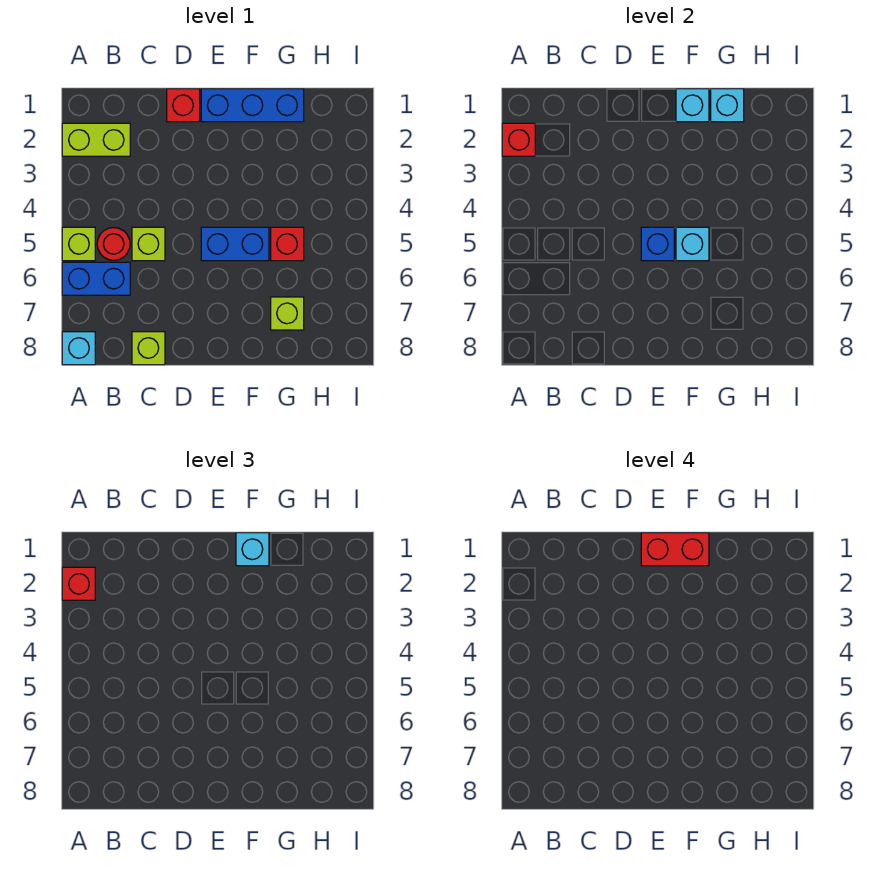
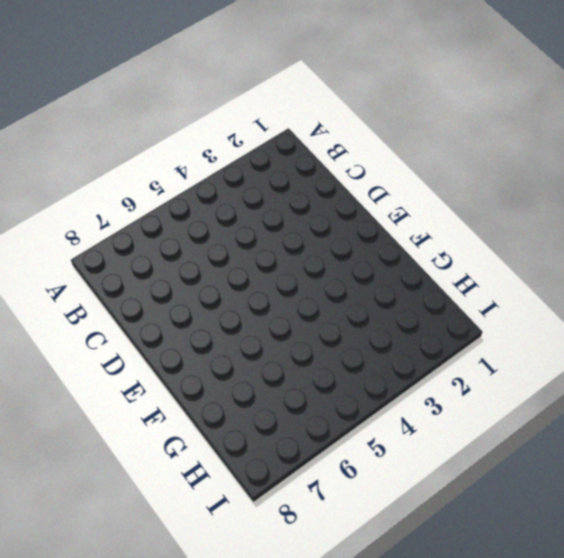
none -> lime brick A2:B2 level 1
none -> lime brick A5 level 1
none -> blue brick A6:B6 level 1

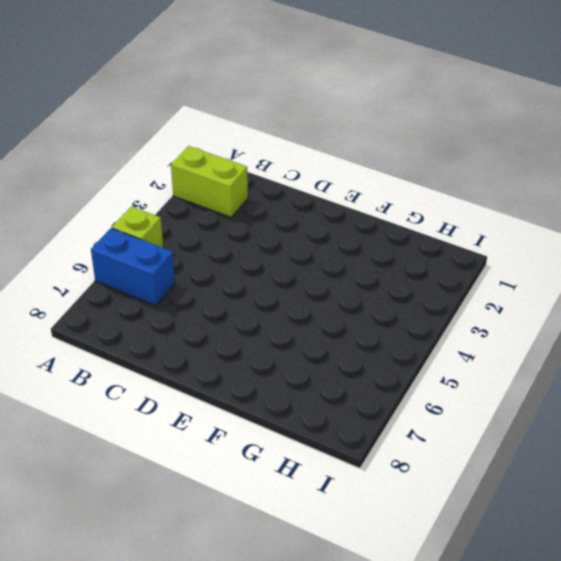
none -> cyan brick A8 level 1
none -> red round brick B5 level 1
none -> lime brick C5 level 1

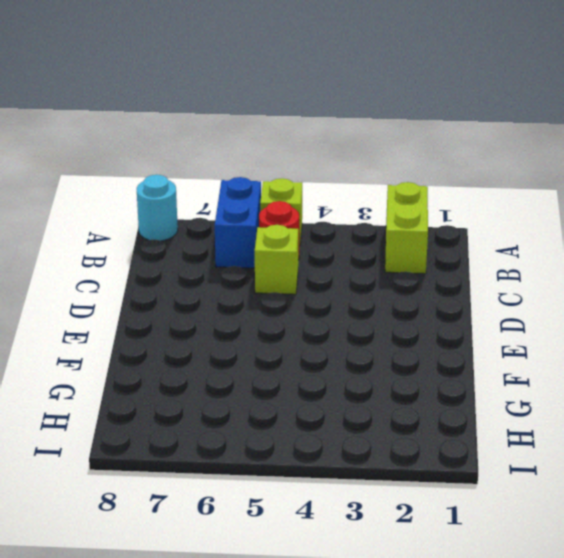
cyan round brick A8 level 1 -> cyan brick A8 level 1
none -> lime brick C8 level 1
none -> red brick D1 level 1
none -> blue brick E1:G1 level 1

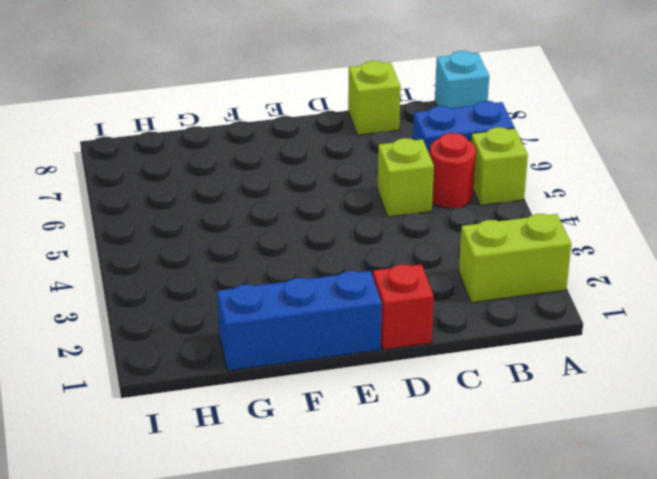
none -> blue brick E5:F5 level 1
none -> red brick G5 level 1
none -> lime brick G7 level 1

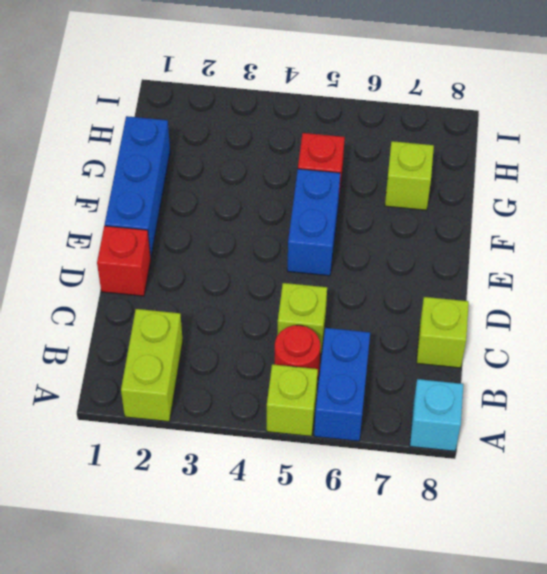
none -> red brick A2 level 2
none -> blue brick E5 level 2
none -> cyan brick F1 level 2

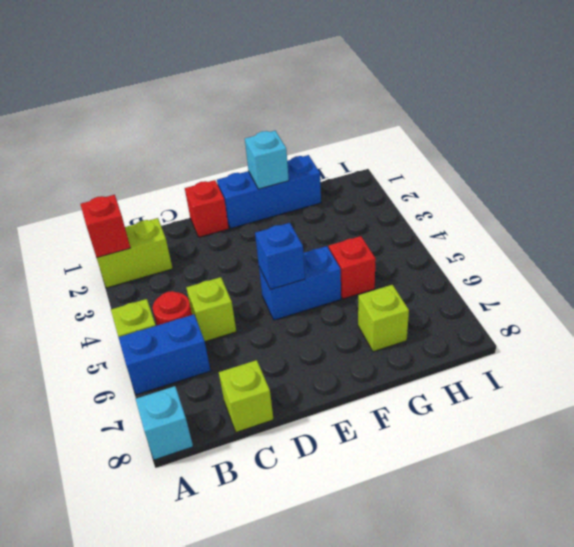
none -> cyan brick F5 level 2
none -> cyan brick G1 level 2
none -> red brick A2 level 3

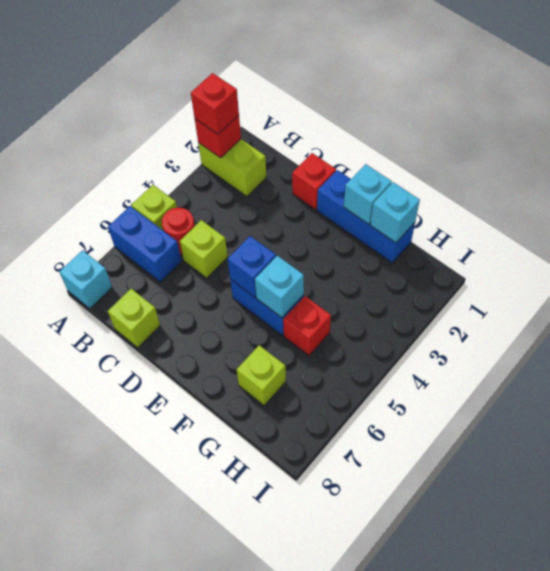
none -> cyan brick F1 level 3
none -> red brick E1:F1 level 4

